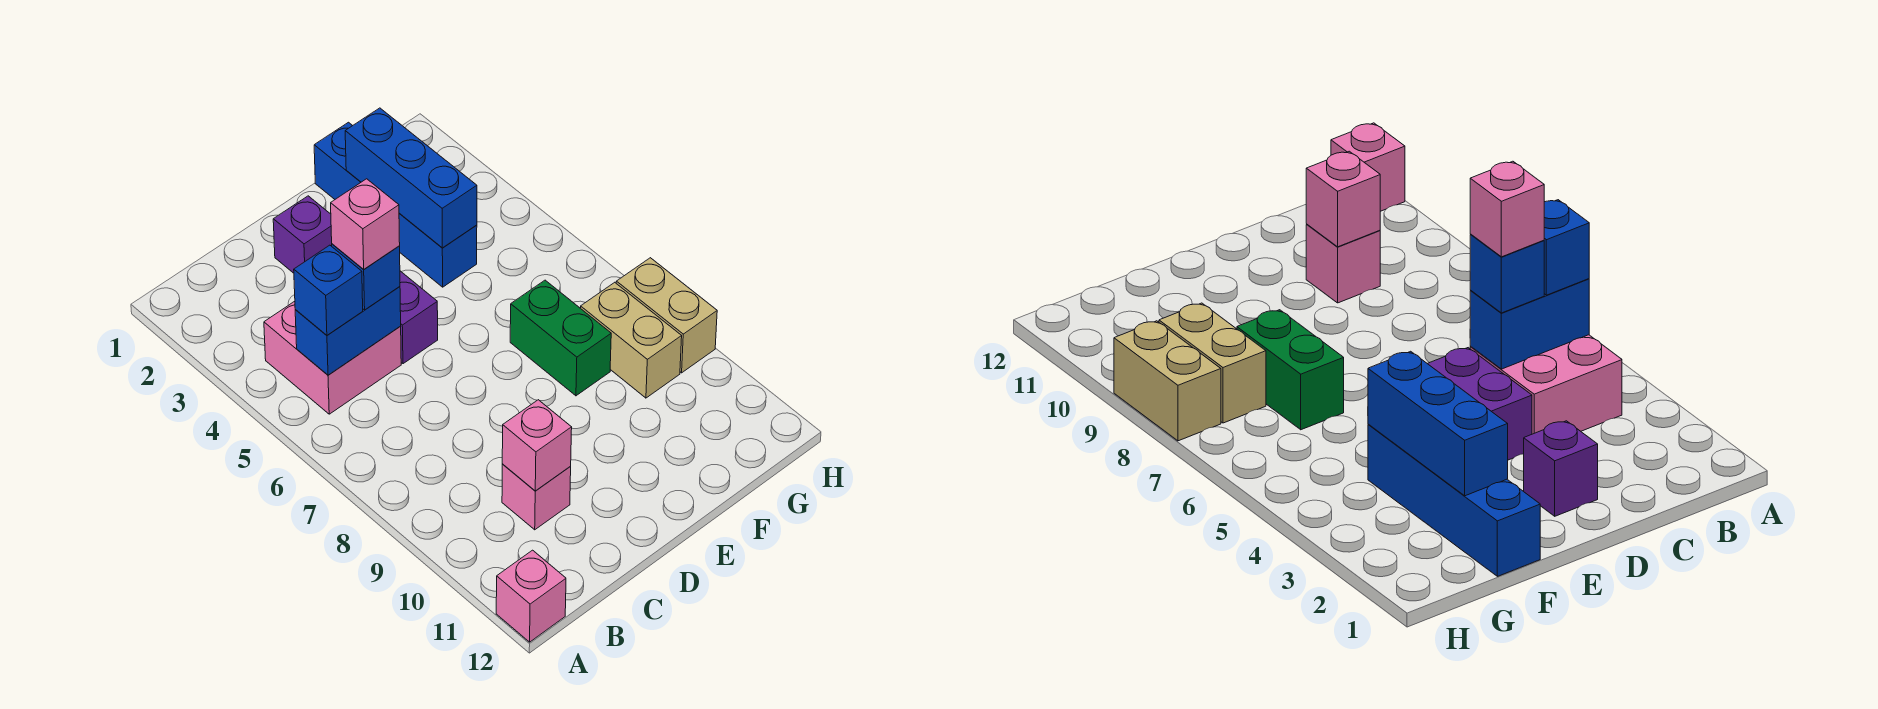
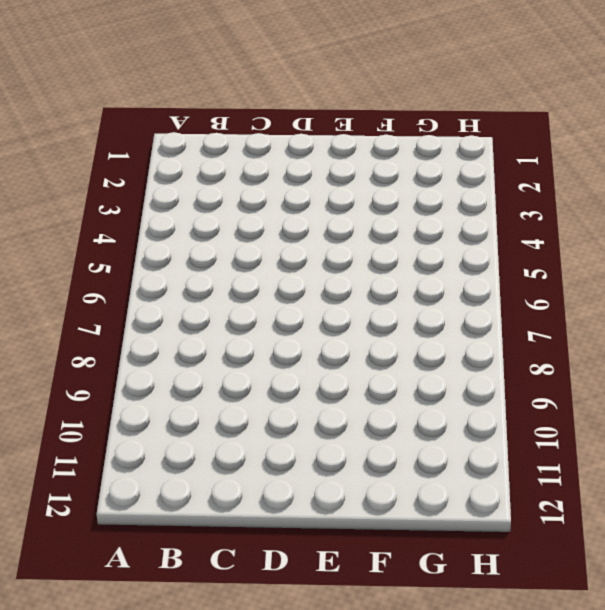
none -> pink brick A12 level 1
none -> pink brick B4:C5 level 1
none -> pink brick C10 level 1

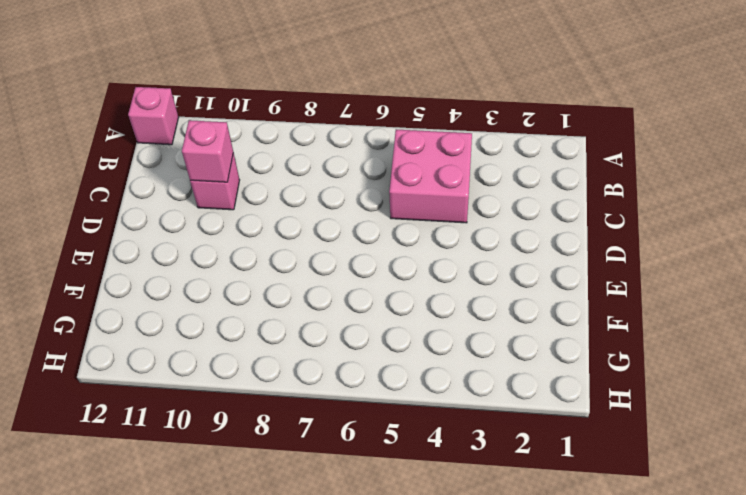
none -> purple brick D2 level 1
none -> purple brick D4:D5 level 1
none -> blue brick F1:F4 level 1

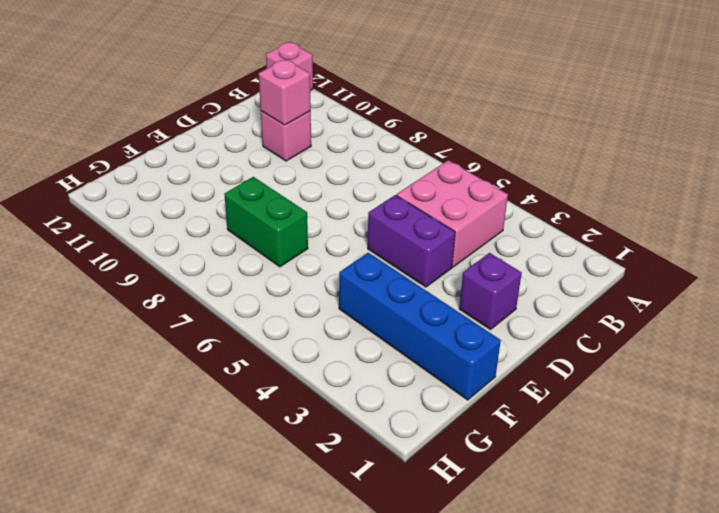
none -> tan brick G8:G9 level 1
none -> tan brick H8:H9 level 1
none -> blue brick B5:C5 level 2

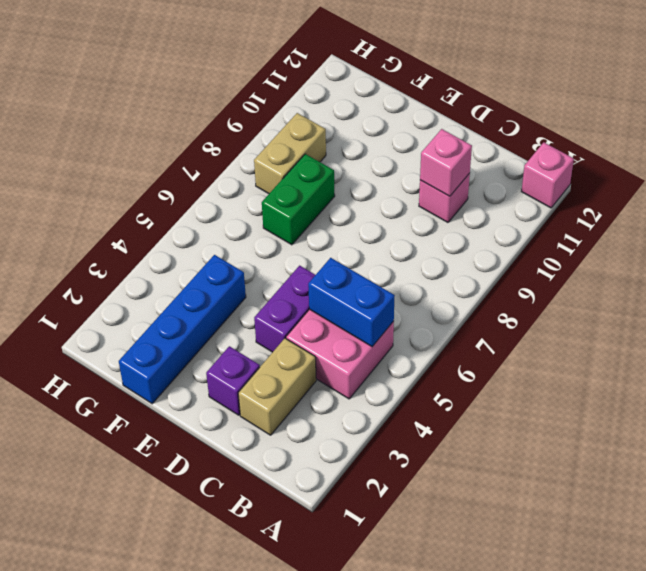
tan brick C2:C3 level 1 -> tan brick H8:H9 level 1
none -> blue brick F2:F4 level 2
none -> blue brick B5 level 3
none -> blue brick C5 level 3

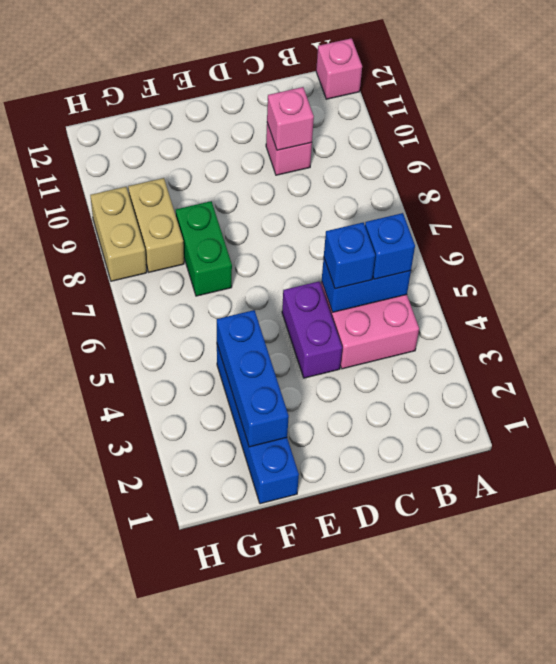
none -> purple brick D2 level 1
none -> pink brick C5 level 4

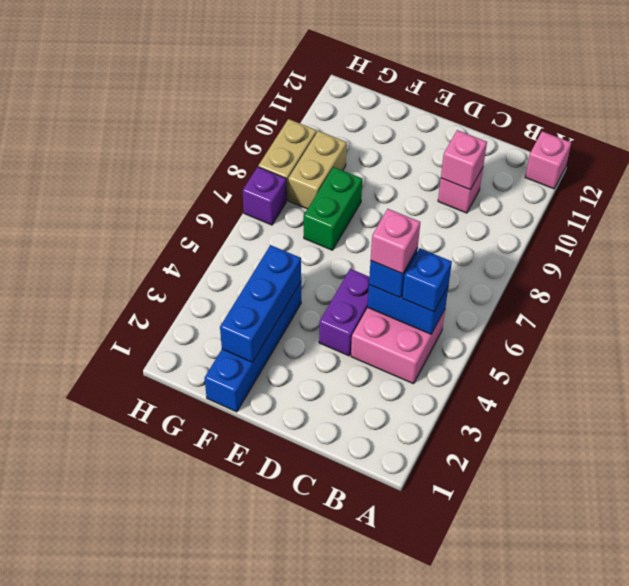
purple brick H7 level 1 -> purple brick D2 level 1

